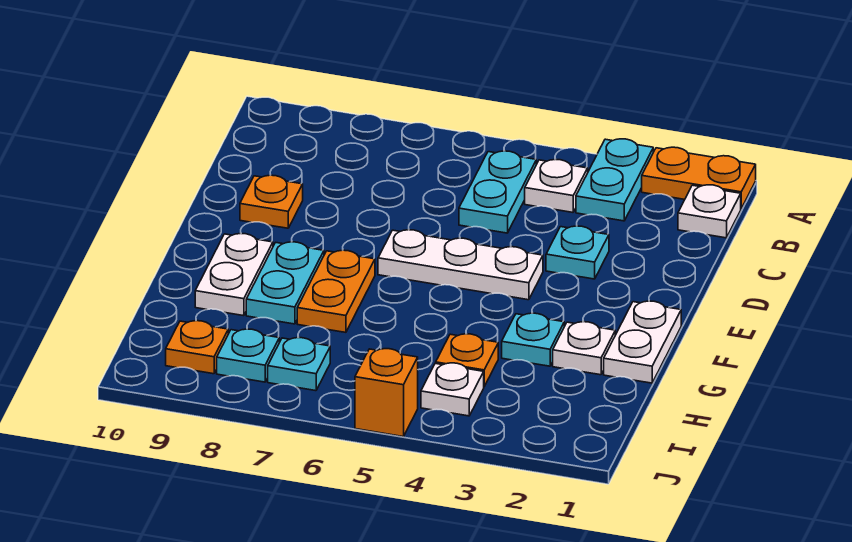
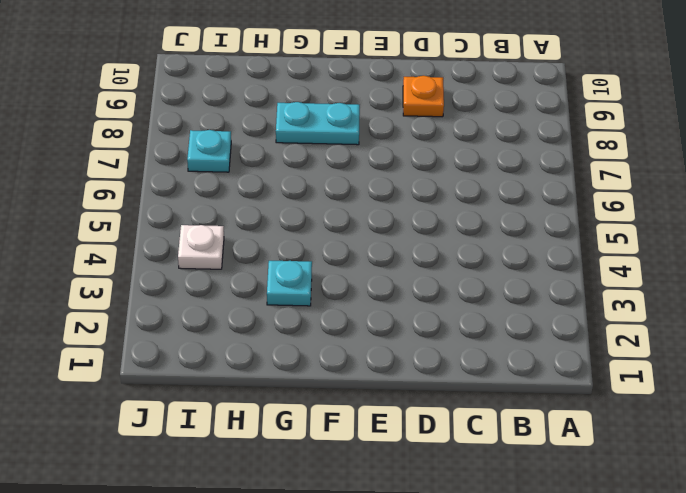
none -> orange plate A1:A2 level 1
none -> cyan plate A3:B3 level 1
none -> white plate B1 level 1

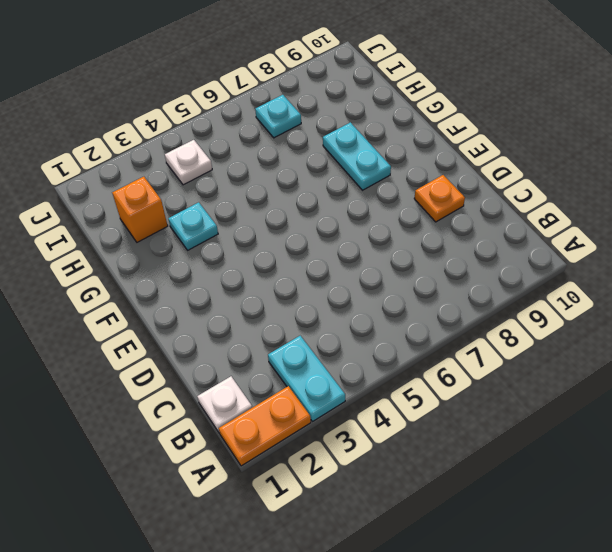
orange brick H2 level 1 -> orange brick J5 level 1
none -> white plate B4 level 1
none -> cyan plate B5:C5 level 1
none -> cyan plate D3 level 1

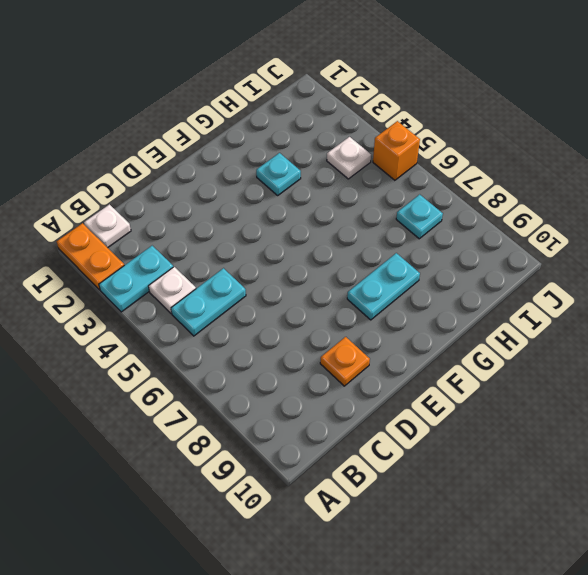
none -> cyan plate D3 level 1
none -> white plate E4:E6 level 1
none -> white plate F1:G1 level 1

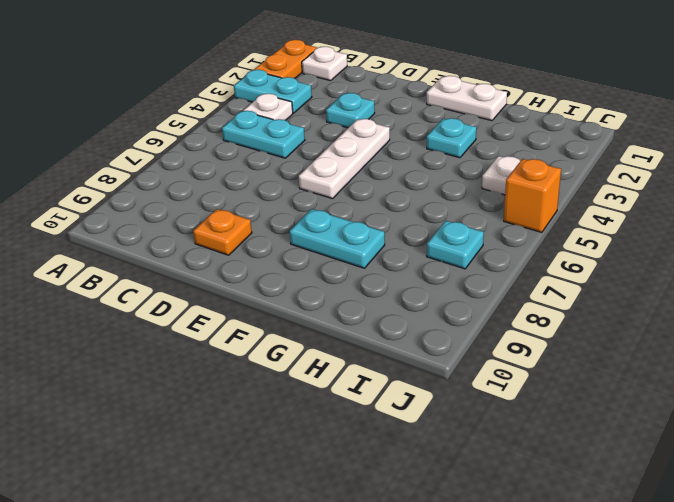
none -> orange plate F7:G7 level 1
none -> white plate F9:G9 level 1
none -> white plate G2 level 1

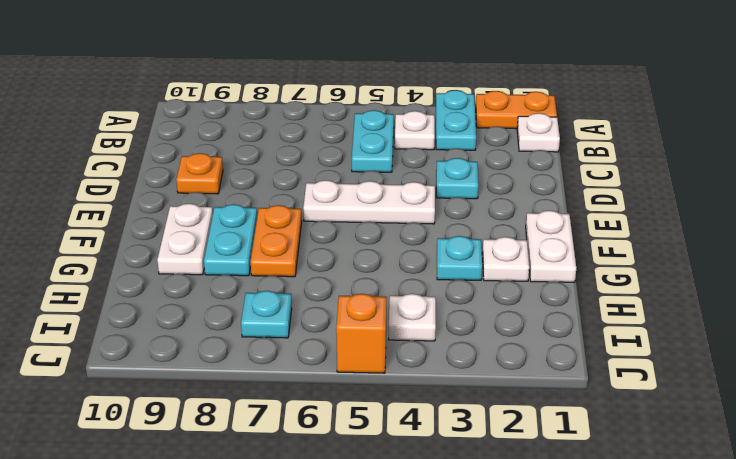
none -> orange plate H4 level 1
none -> cyan plate I8 level 1
none -> orange plate I9 level 1

